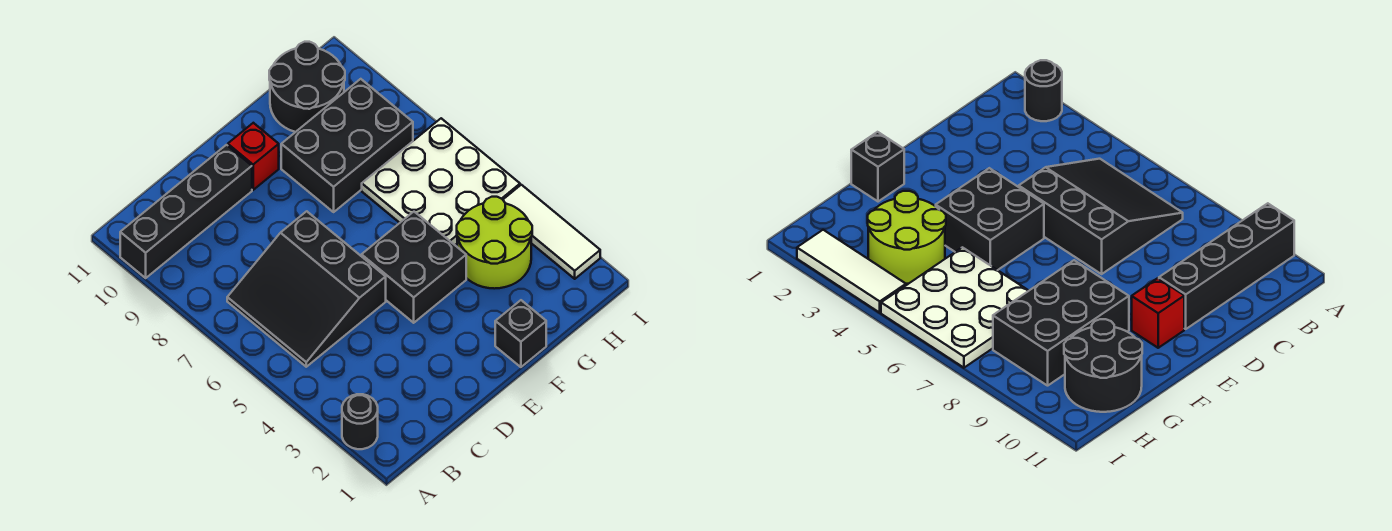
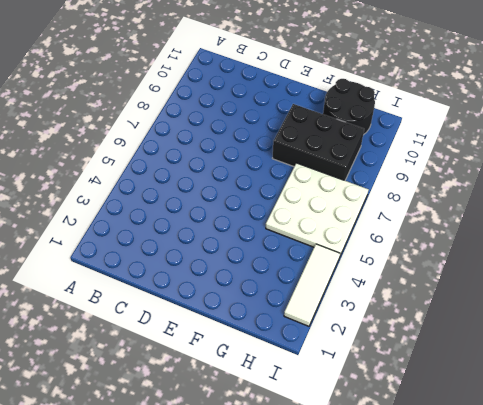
none -> black round brick A2 level 1
none -> black brick A10:D10 level 1

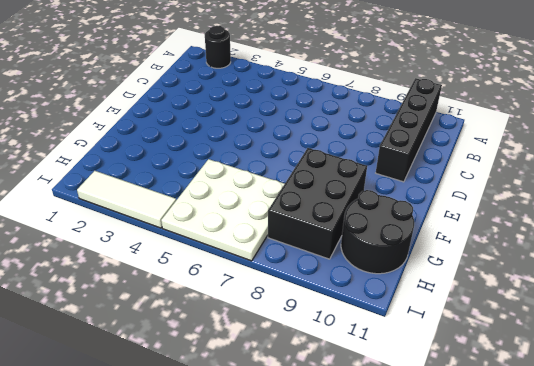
none -> black slope B5:D7 level 1 top D
none -> black brick E4:F5 level 1

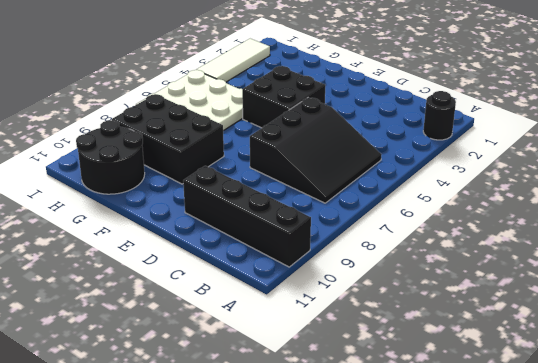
none -> red brick E10 level 1
none -> black brick F1 level 1

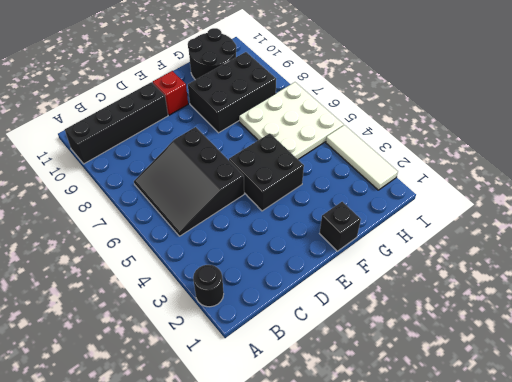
none -> lime round brick G3:H4 level 1

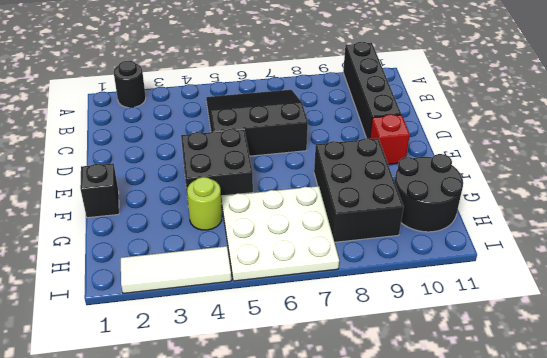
lime round brick G4 level 1 -> lime round brick G3:H4 level 1

